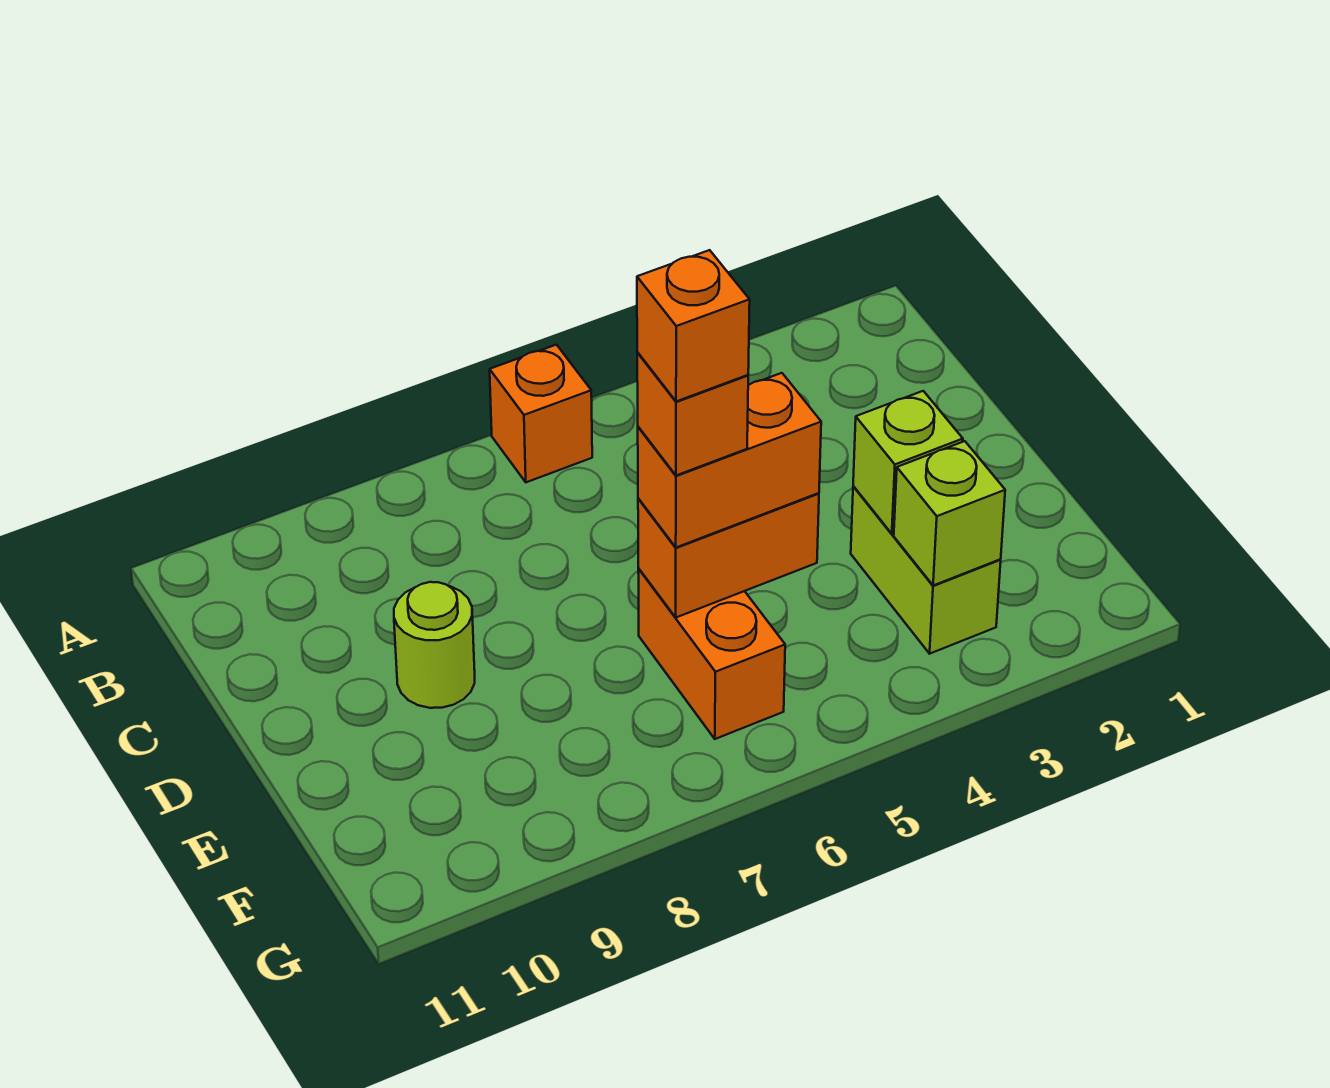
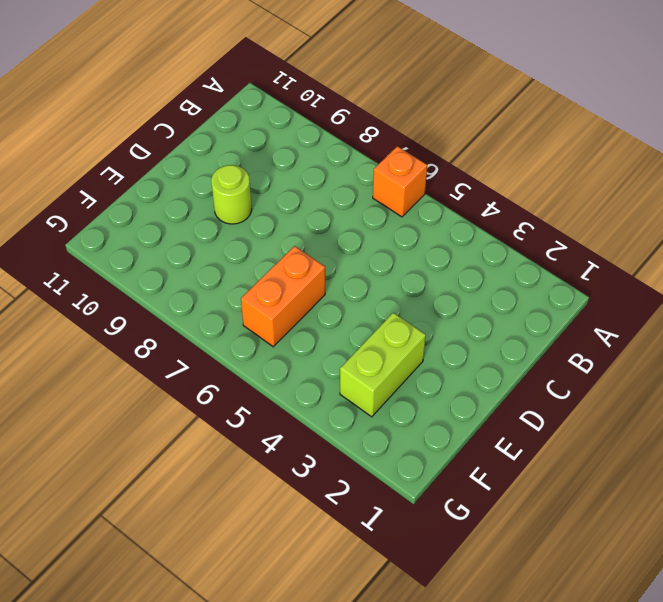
none -> lime brick E3 level 2
none -> orange brick E5:E6 level 2

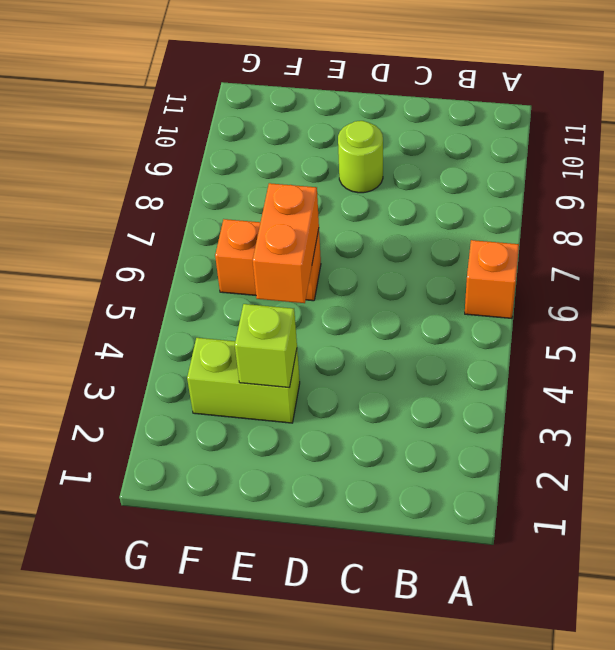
none -> lime brick F3 level 2
none -> orange brick E5:E6 level 3

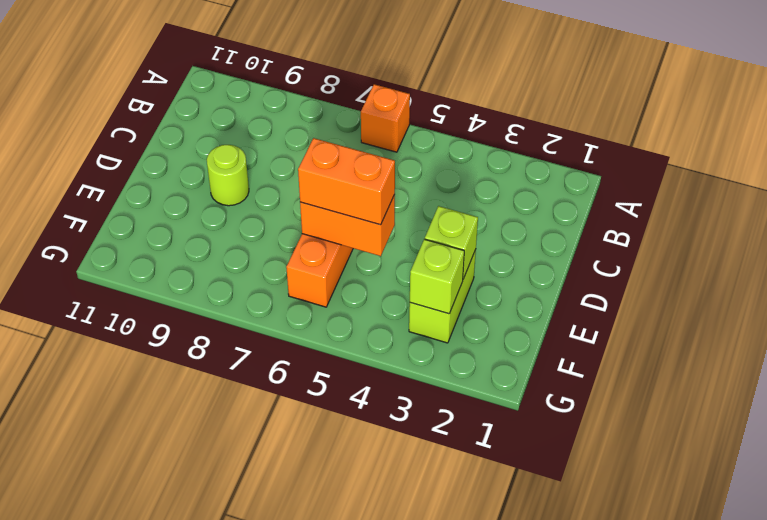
none -> orange brick E6 level 4
none -> orange brick E6 level 5

